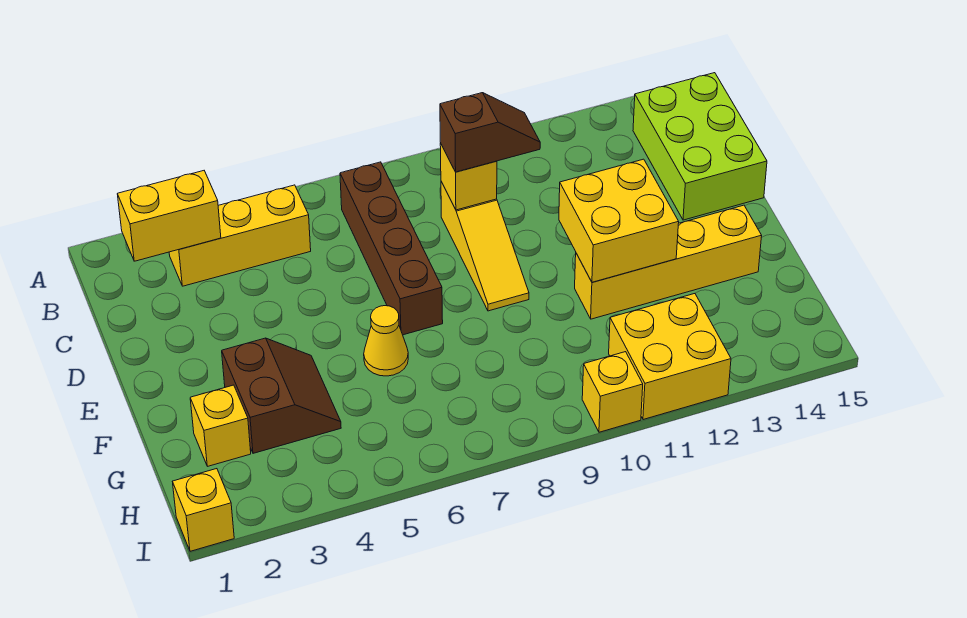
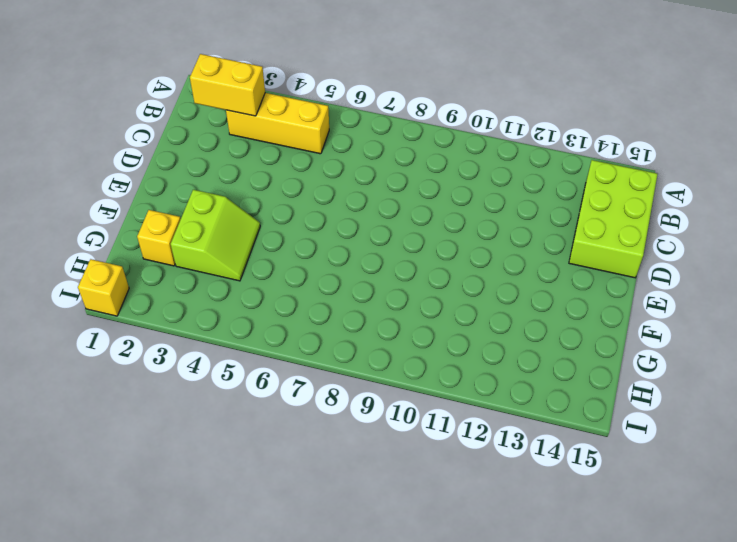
lime slope F3:G4 level 1 top 3 -> brown slope F3:G4 level 1 top 3
none -> brown brick B7:E7 level 1
none -> yellow slope C9:E9 level 1 top C
none -> yellow cone F6 level 1

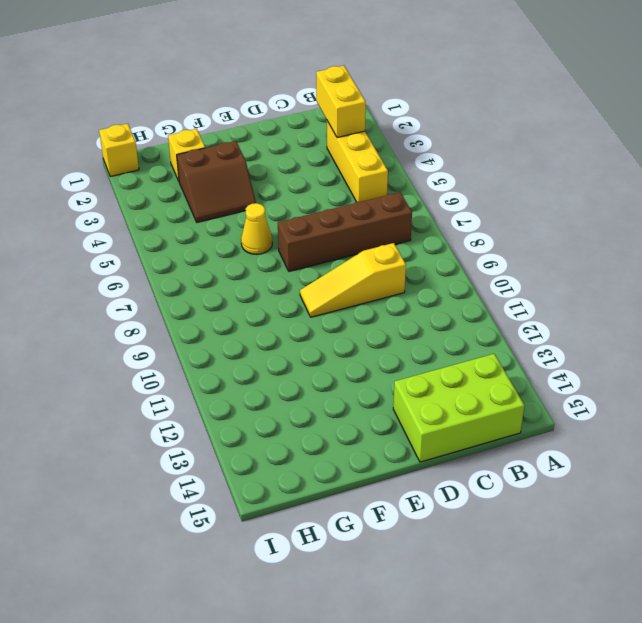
none -> yellow brick F11:F14 level 1
none -> yellow brick H11:I12 level 1
none -> yellow brick I10 level 1

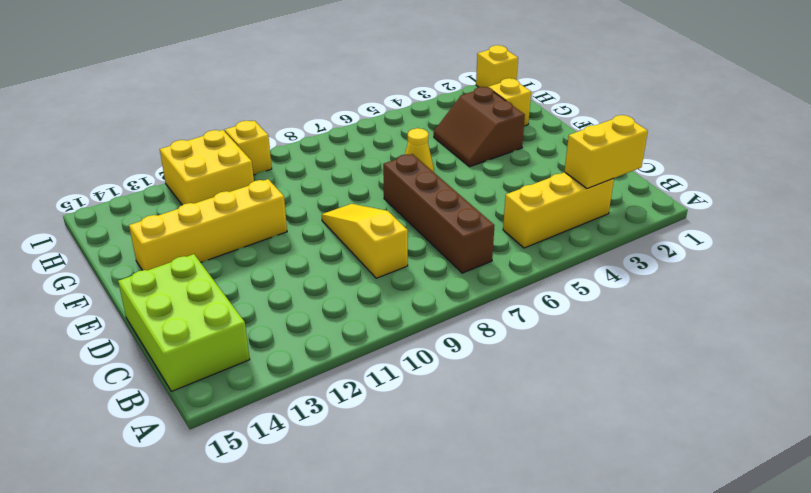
none -> yellow brick C9 level 2
none -> yellow brick E11:F12 level 2
none -> brown slope C9:C10 level 3 top 9

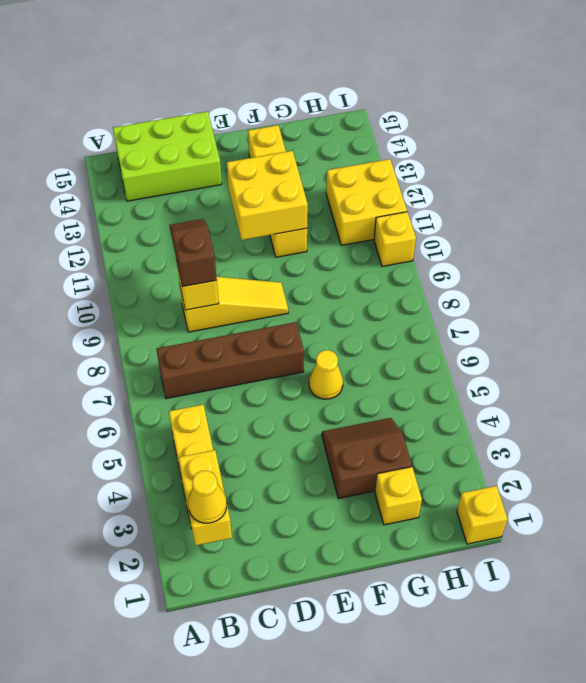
yellow cone B2 level 3 -> none

